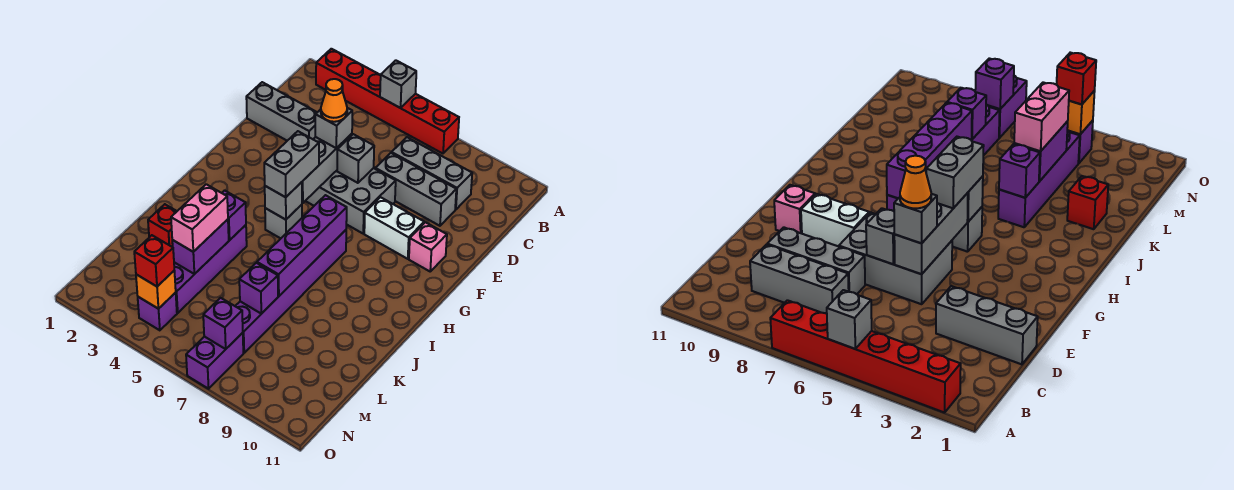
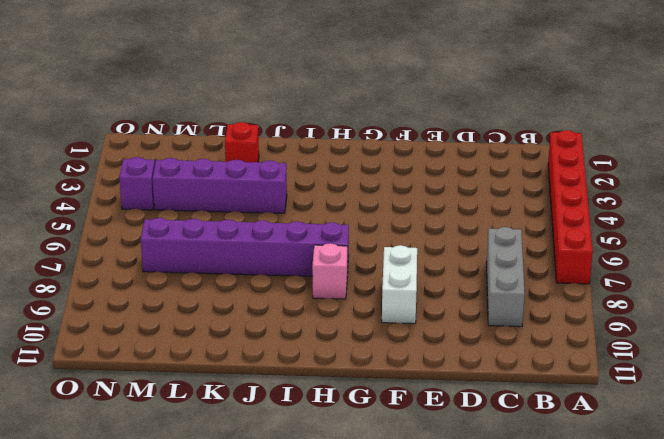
pink brick H8 level 1 -> pink brick F10 level 1
none -> grey brick D1:D3 level 1
none -> grey brick D7:D9 level 1
none -> grey brick E5:F7 level 1

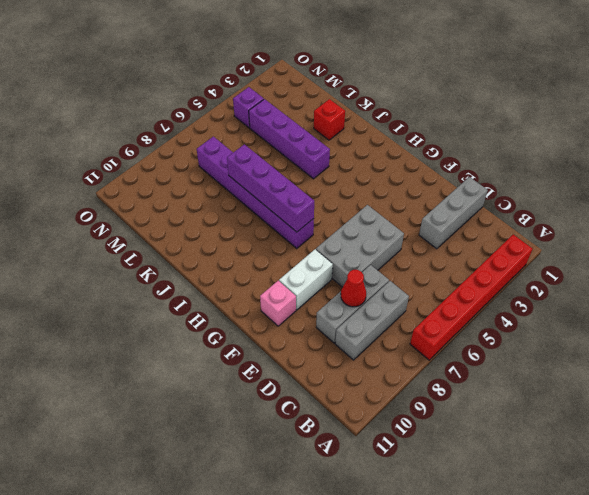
red cone D8 level 2 -> none
none -> grey brick H5 level 1
none -> purple brick N7:O7 level 1
none -> grey brick A5 level 2

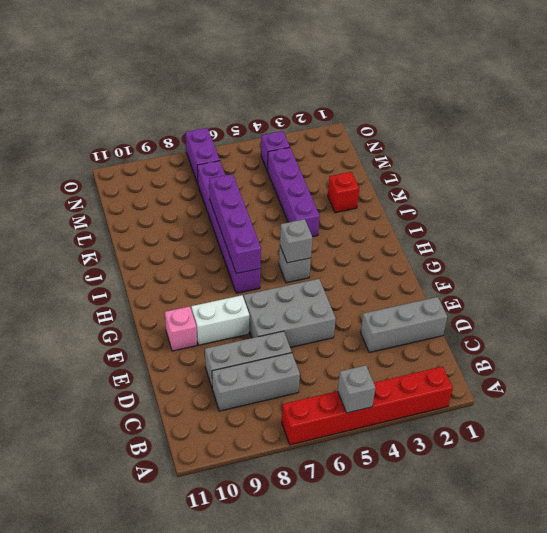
none -> grey brick E5:G5 level 2
none -> grey brick E6 level 2
none -> purple brick J4 level 2

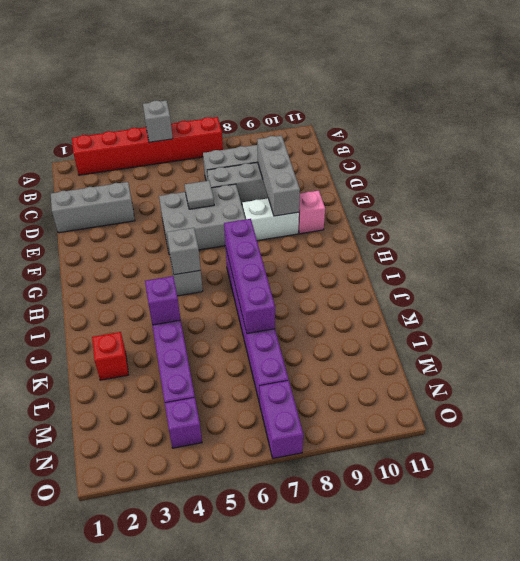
grey brick D9:F9 level 2 -> grey brick E5:G5 level 2
grey tile E6 level 2 -> grey brick E6 level 2
none -> purple brick K4:L4 level 2
none -> purple brick L7 level 2
none -> orange brick N4 level 2

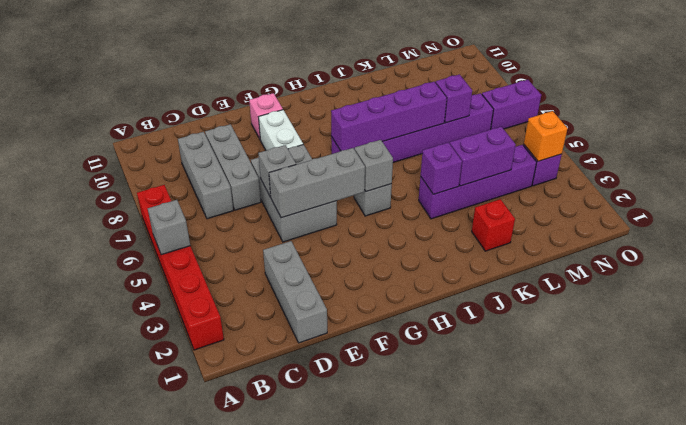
none -> purple brick N7 level 2
none -> grey brick E5 level 3
none -> grey brick G5:H5 level 3

